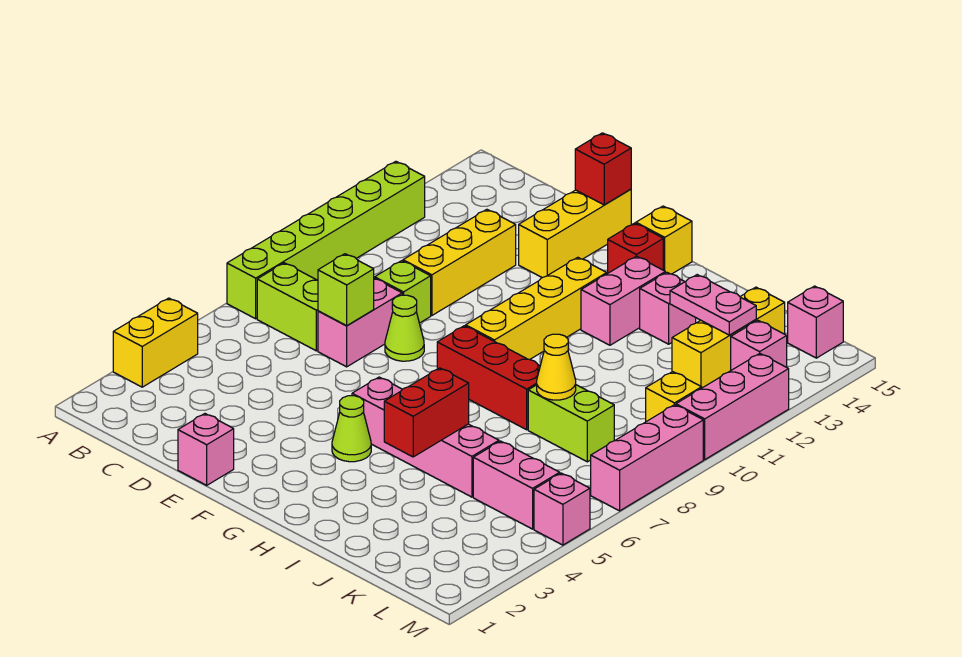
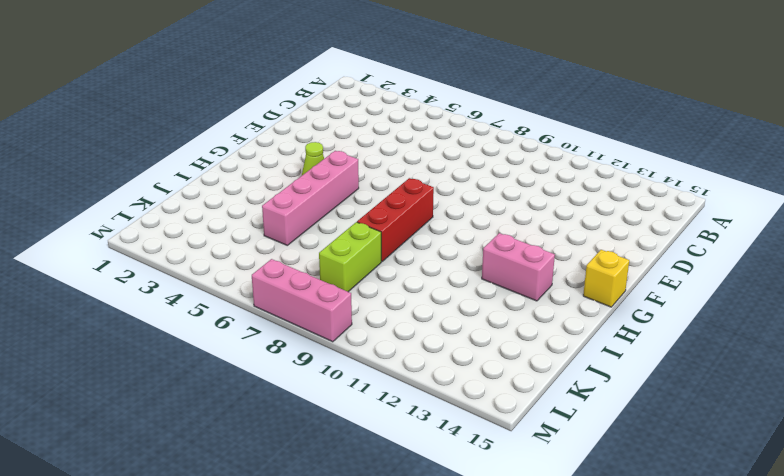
none -> yellow brick A3:A4 level 1
none -> lime brick A7:A12 level 1
none -> lime brick B7:C7 level 1
none -> pink brick D7:D8 level 1

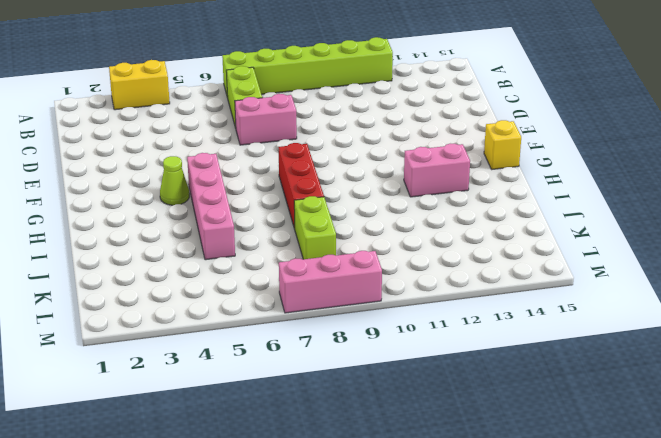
none -> lime brick D9 level 1
none -> yellow brick D10:D12 level 1
none -> pink brick E1 level 1
none -> lime cone E8 level 1

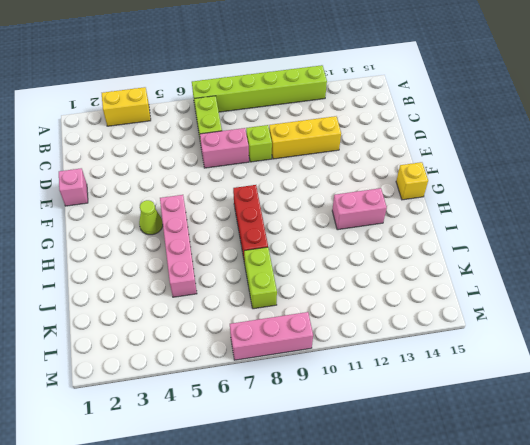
none -> lime cone E8 level 1
none -> yellow brick E13:E15 level 1
none -> yellow brick G9:G12 level 1
none -> red brick G14 level 1

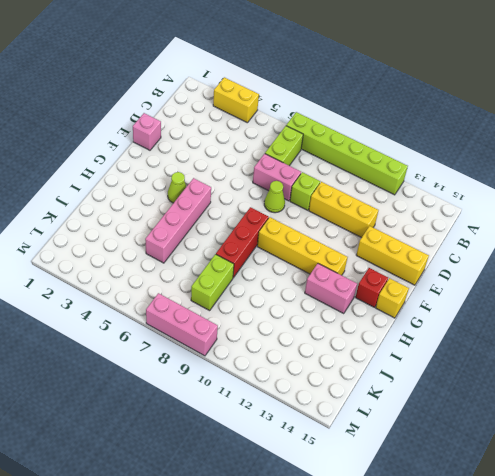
none -> pink brick I13 level 1
none -> pink brick K5:L5 level 1
none -> yellow brick K12:K14 level 1
none -> yellow brick L10 level 1

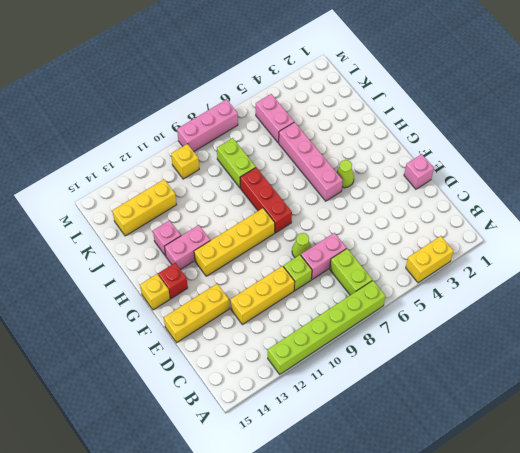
none -> pink brick L13 level 1
none -> pink brick L15 level 1
none -> pink brick M5 level 1
none -> pink brick M10:M12 level 1

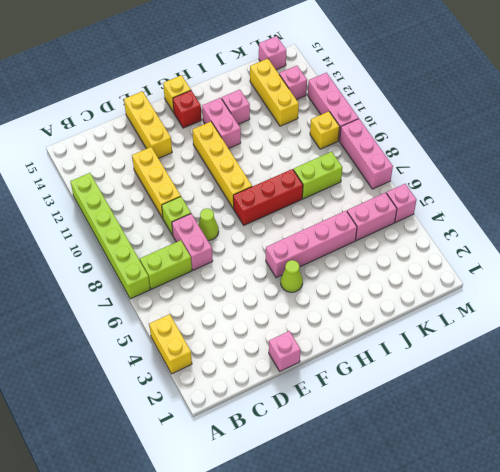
none -> lime brick D7 level 2
none -> red brick E15 level 2
none -> red brick I4:I5 level 2
none -> yellow cone J8 level 2

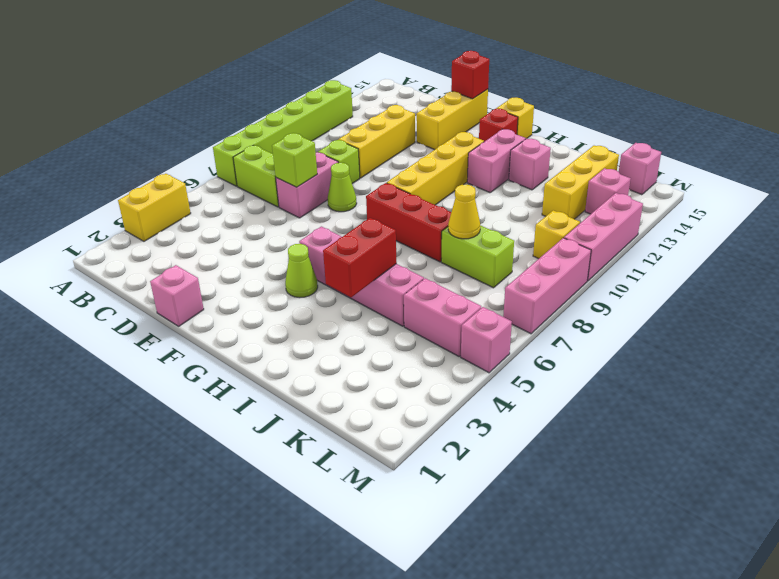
none -> pink plate J13:K13 level 2

